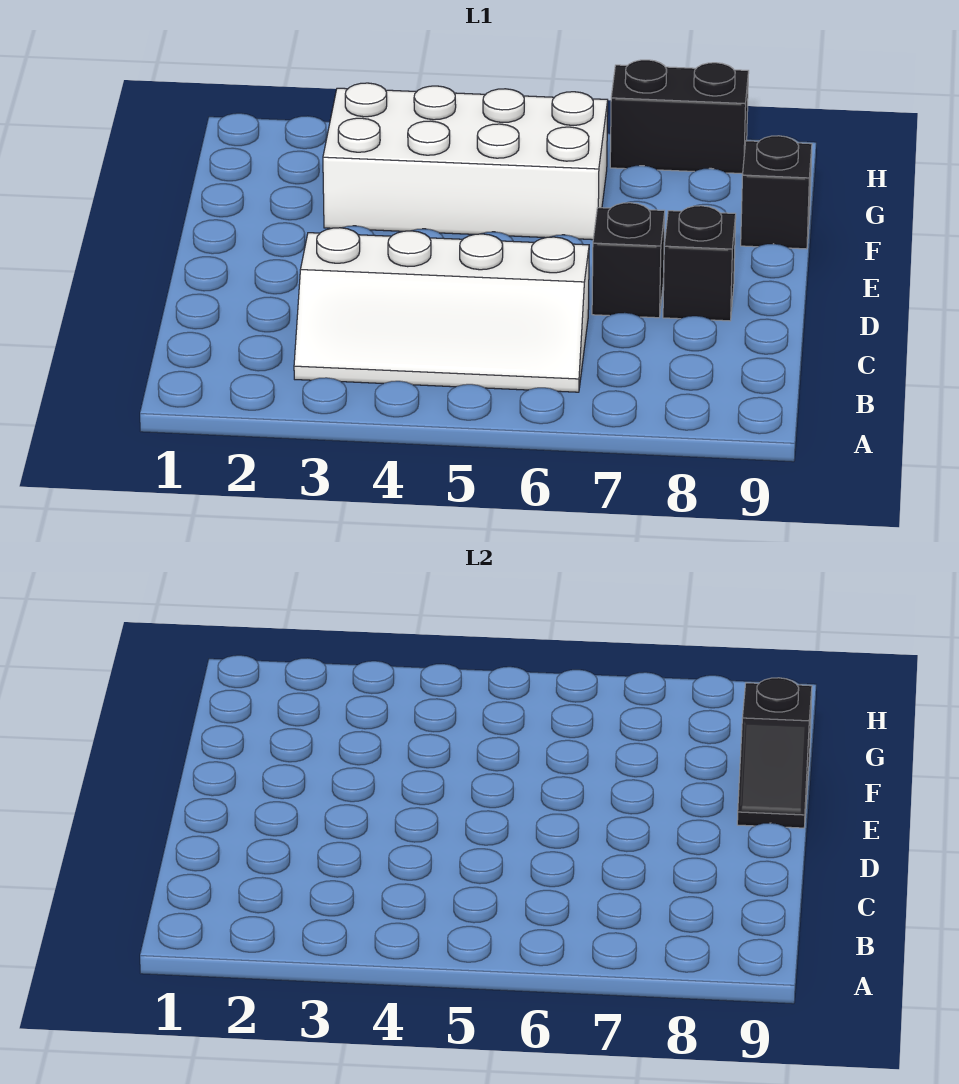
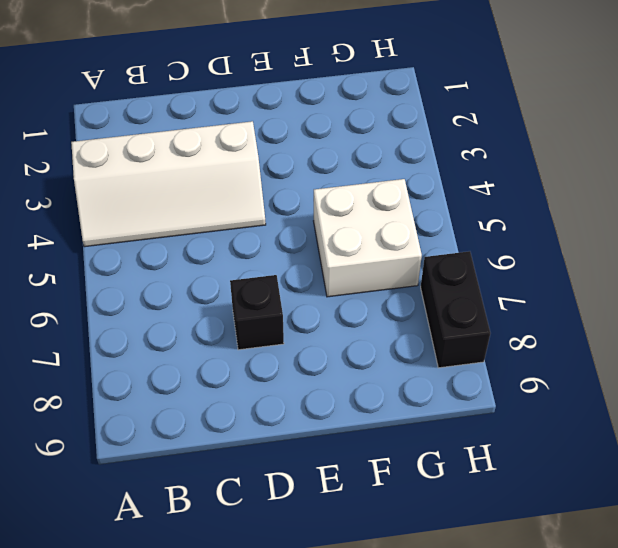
white slope A3:D4 level 1 top 3 -> white slope B3:C6 level 1 top C
white brick F5:G6 level 1 -> white brick F3:G6 level 1
none -> black brick D8 level 1
none -> black brick F9 level 1

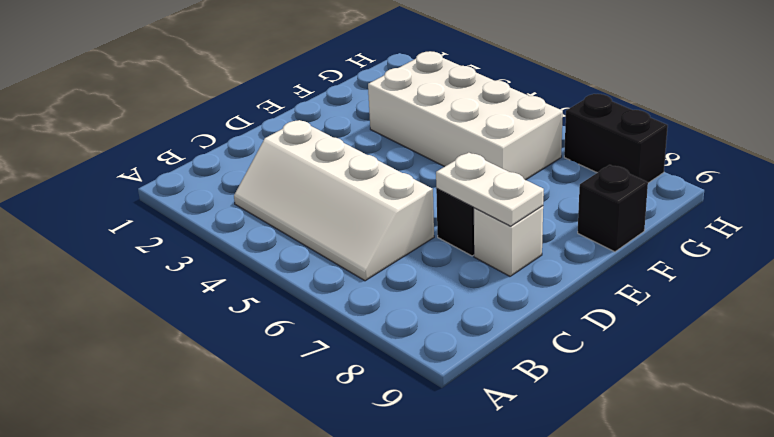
white plate D7:D8 level 2 -> none
white brick D8 level 1 -> black brick D8 level 1
none -> black slope E9:F9 level 2 top F

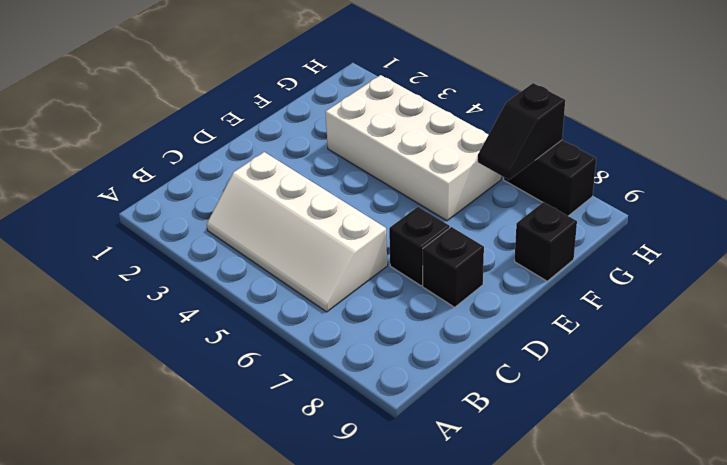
black slope G7:H7 level 2 top H -> black slope E9:F9 level 2 top F

